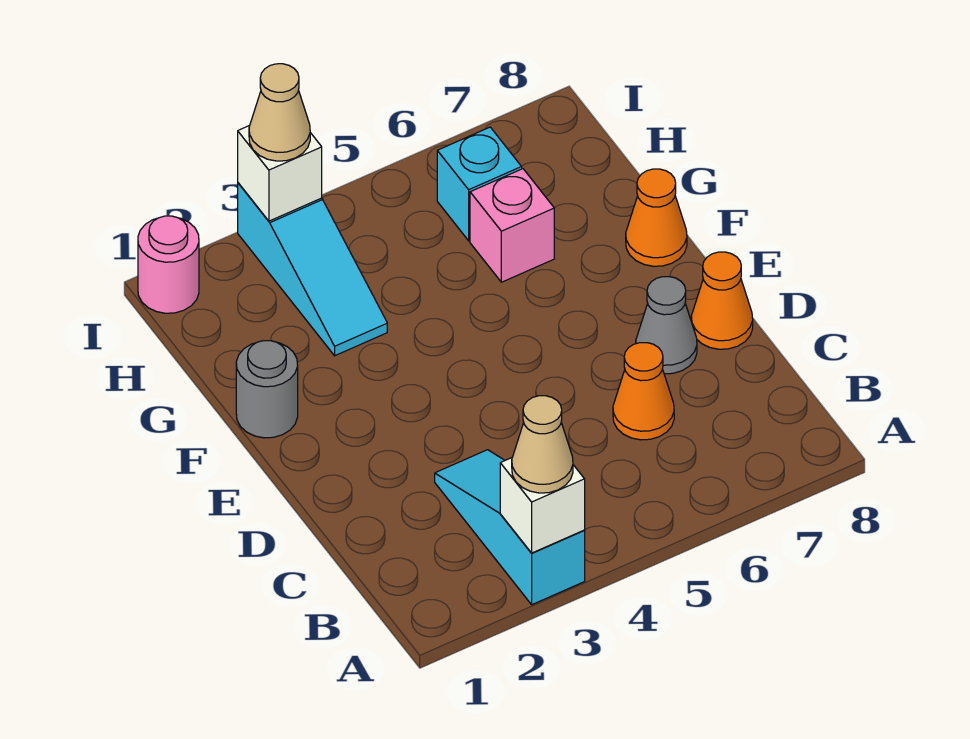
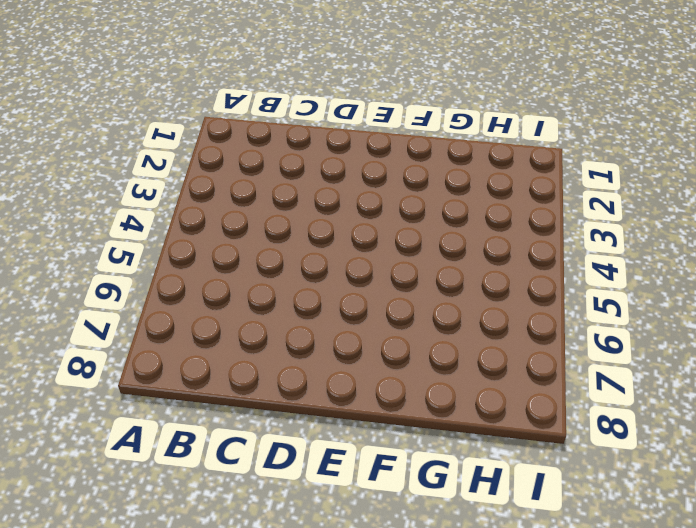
none -> cyan slope A3:C3 level 1 top A
none -> orange cone C6 level 1
none -> grey cone D7 level 1

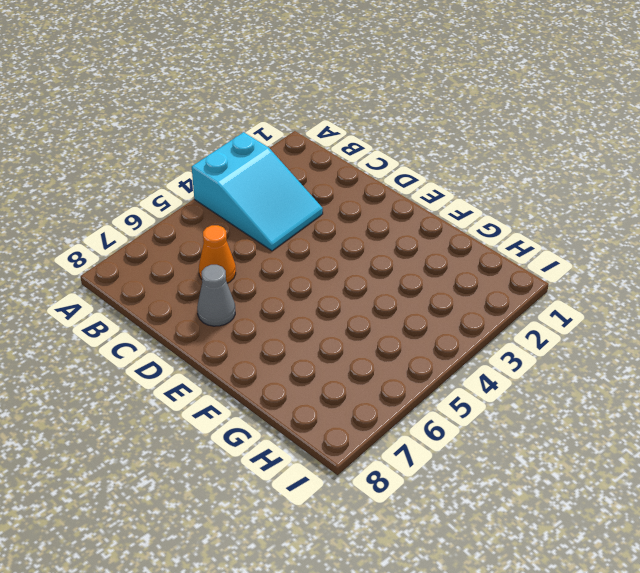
cyan slope A3:C4 level 1 top A -> cyan slope A3:C3 level 1 top A
none -> orange cone D8 level 1
none -> grey round brick F1 level 1
none -> orange cone F8 level 1

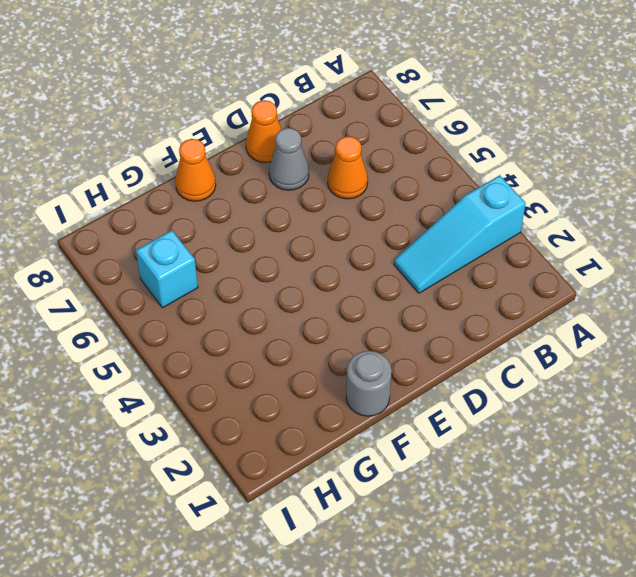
none -> cyan slope G3:I3 level 1 top I
none -> pink brick G6 level 1
none -> pink round brick I1 level 1

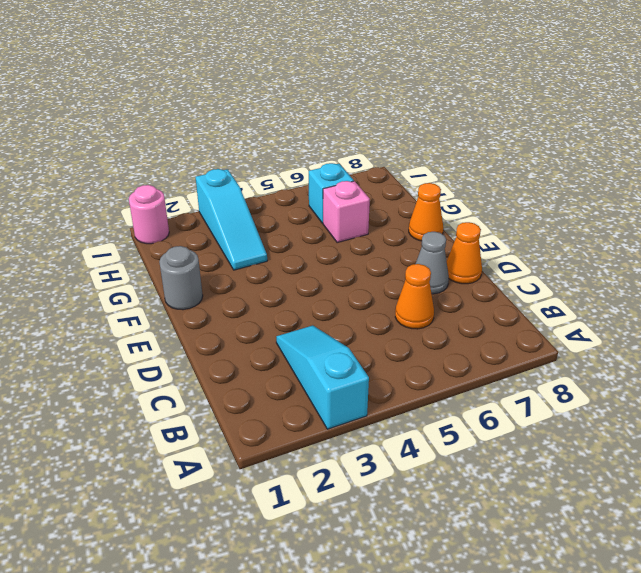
none -> white brick A3 level 2
none -> white brick I3 level 2
none -> tan cone A3 level 3

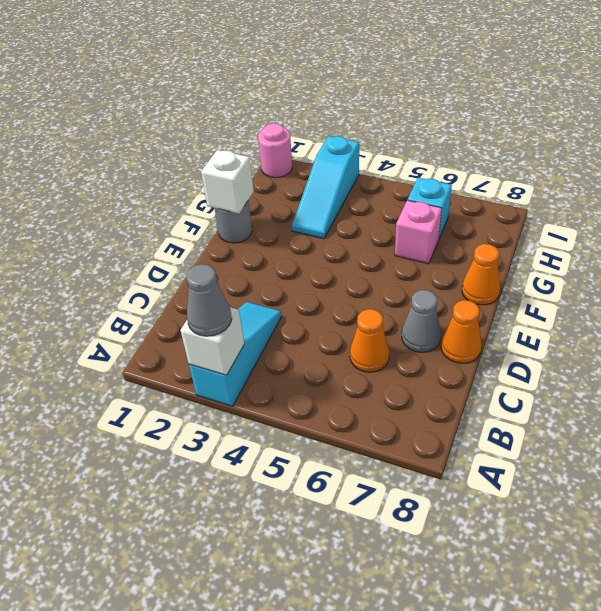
grey cone A3 level 3 -> tan cone A3 level 3
white brick F1 level 2 -> white brick I3 level 2
none -> tan cone I3 level 3

